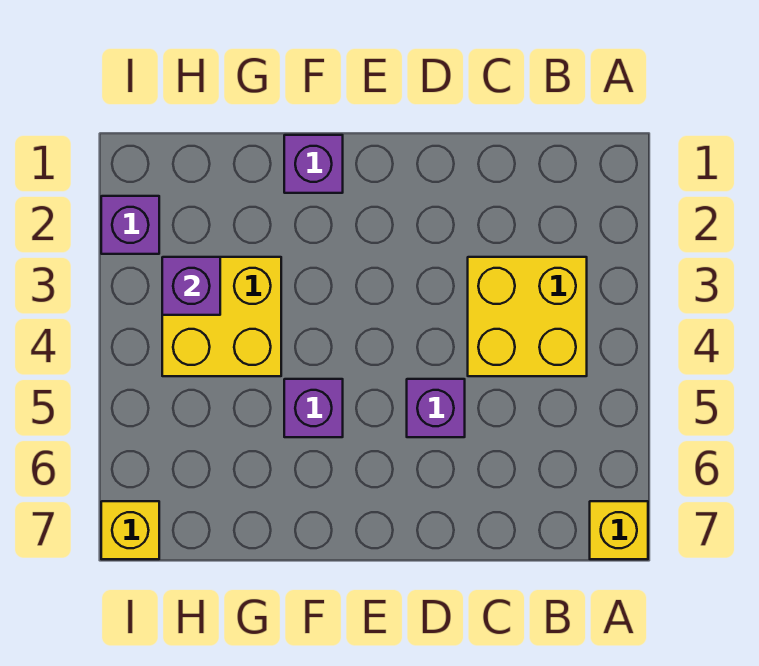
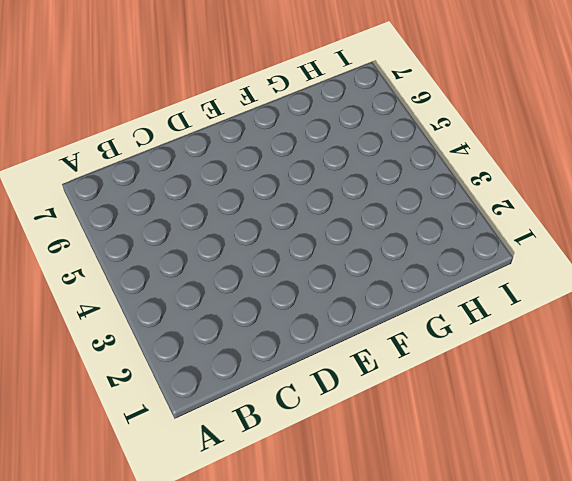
none -> yellow brick A7 level 1
none -> yellow brick B3:C4 level 1

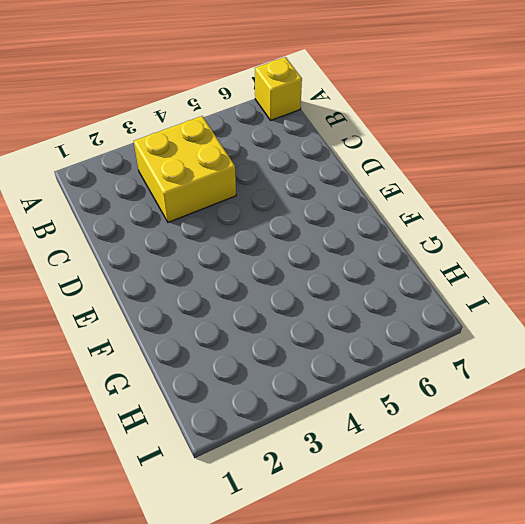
none -> purple brick D5 level 1
none -> purple brick F1 level 1

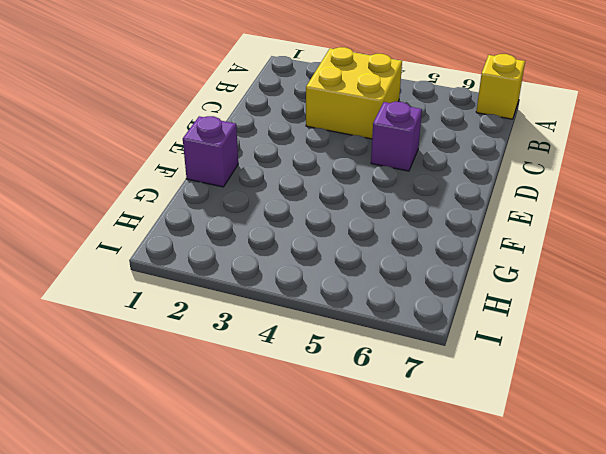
none -> purple brick F5 level 1
none -> yellow brick G3:H4 level 1

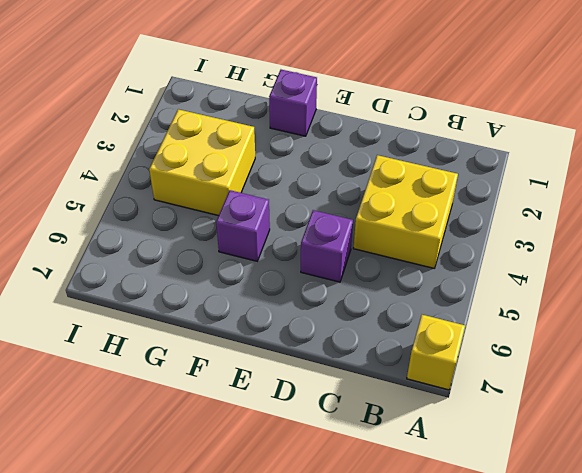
none -> purple brick I2 level 1
none -> yellow brick I7 level 1

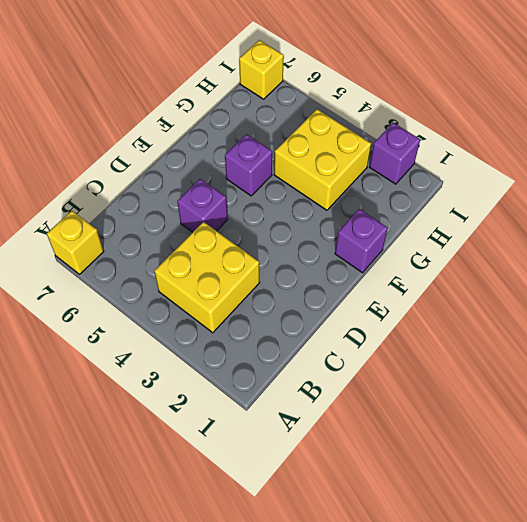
none -> purple brick H3 level 2

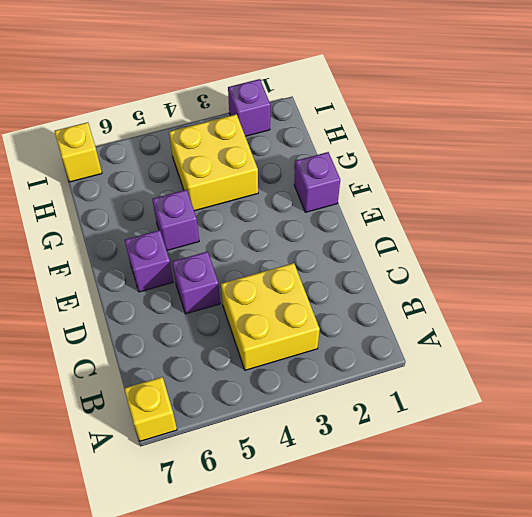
purple brick E6 level 1 -> purple brick H3 level 2

